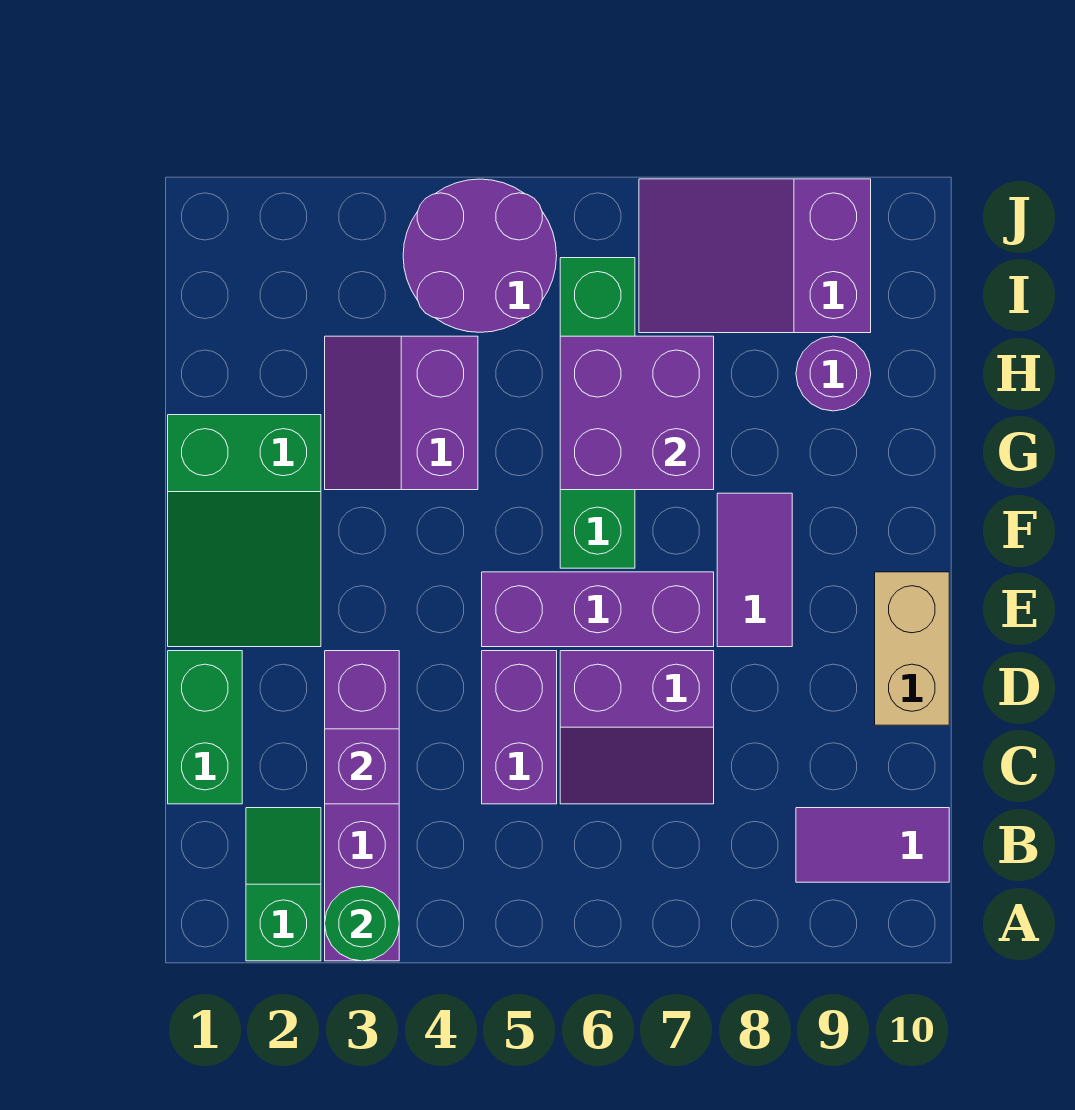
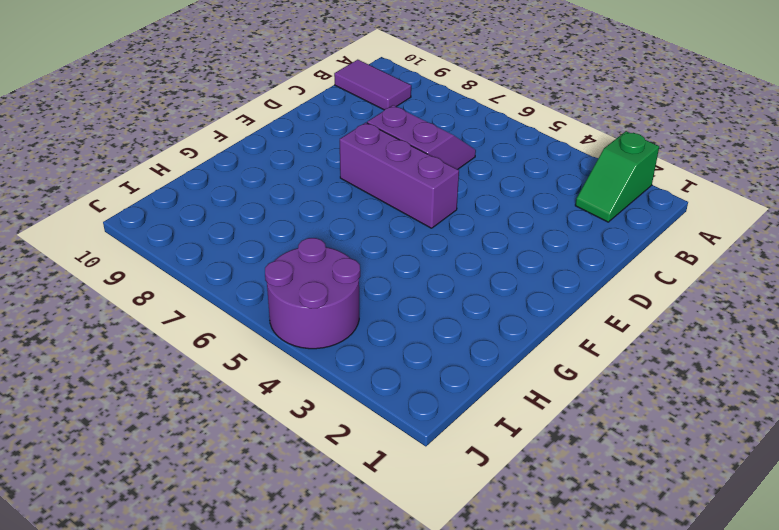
none -> purple brick A3:D3 level 1
none -> green brick C1:D1 level 1
none -> purple brick C5:D5 level 1

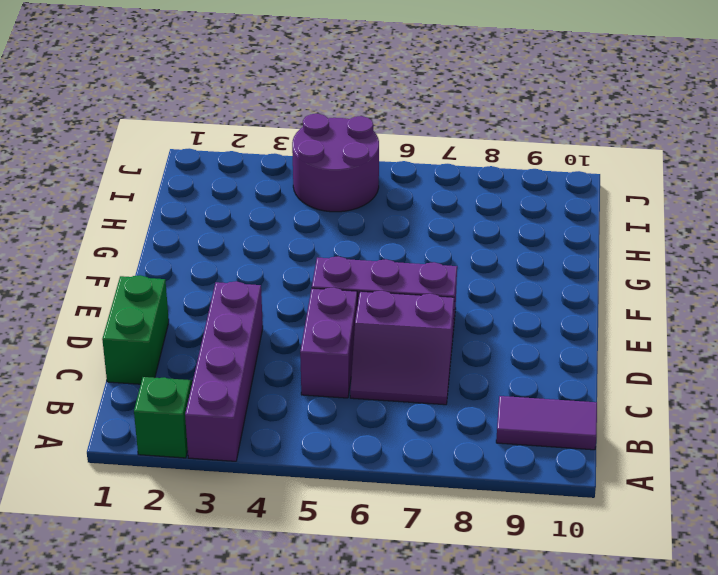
none -> tan brick D10:E10 level 1
none -> green slope E1:G2 level 1 top G
none -> purple tile E8:F8 level 1

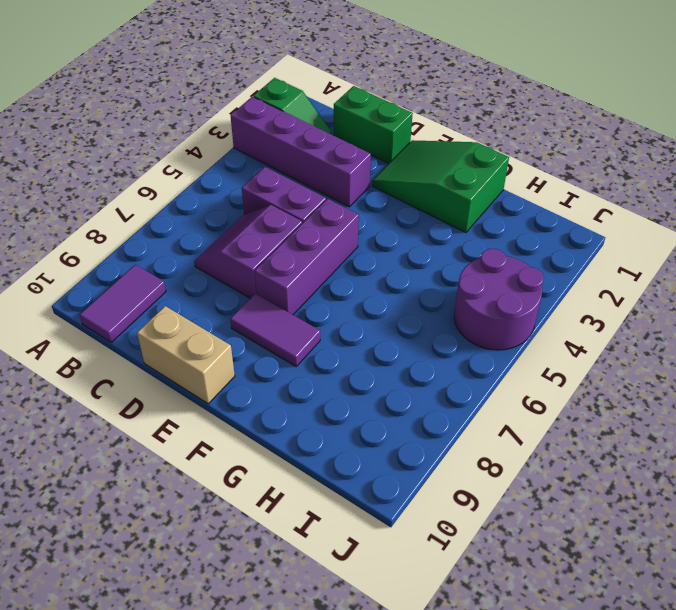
none -> green brick F6:I6 level 1
none -> purple slope G3:H4 level 1 top 4
none -> purple round brick H9 level 1

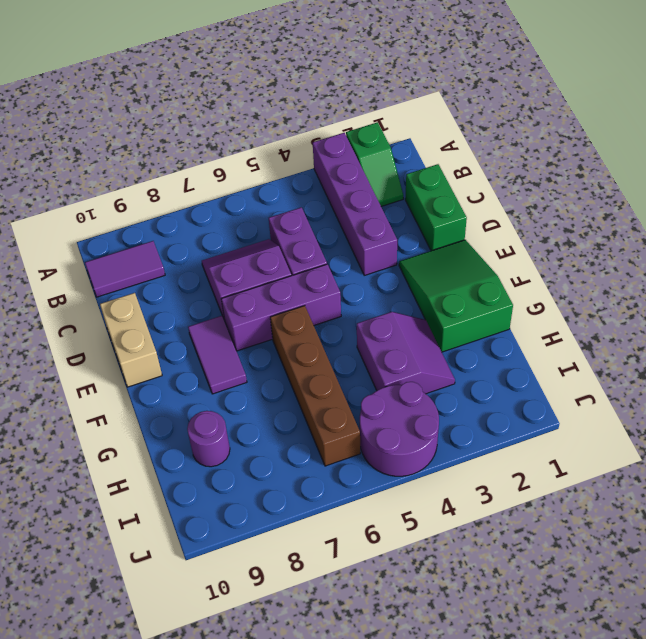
brown brick F6:I6 level 1 -> green brick F6:I6 level 1
none -> purple slope I7:J9 level 1 top 9
none -> green round brick A3 level 2
none -> purple brick C3 level 2

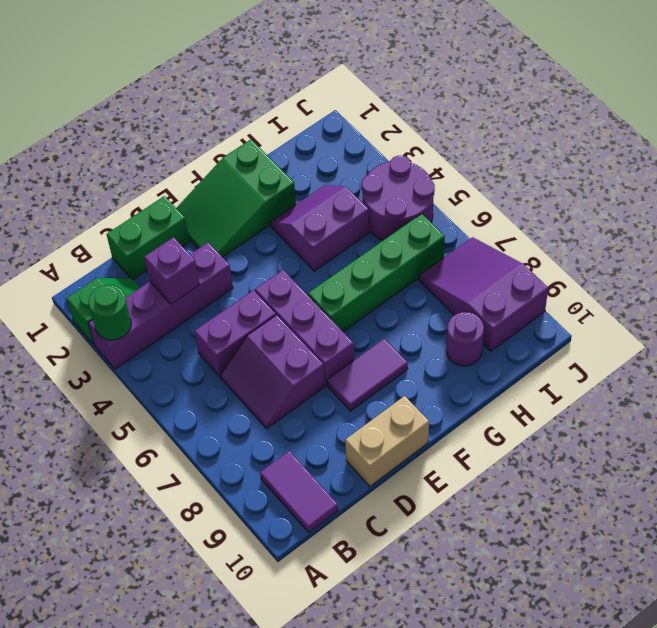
none -> purple brick G6:H7 level 2

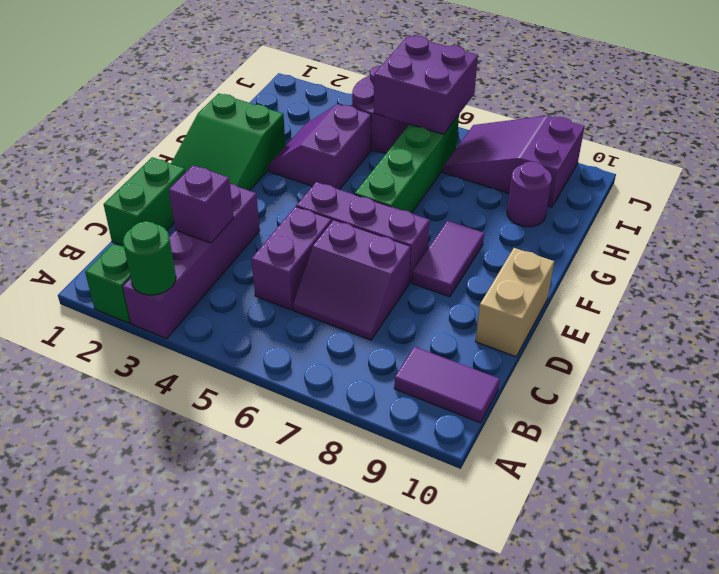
purple brick I5:J6 level 2 -> purple brick G6:H7 level 2

